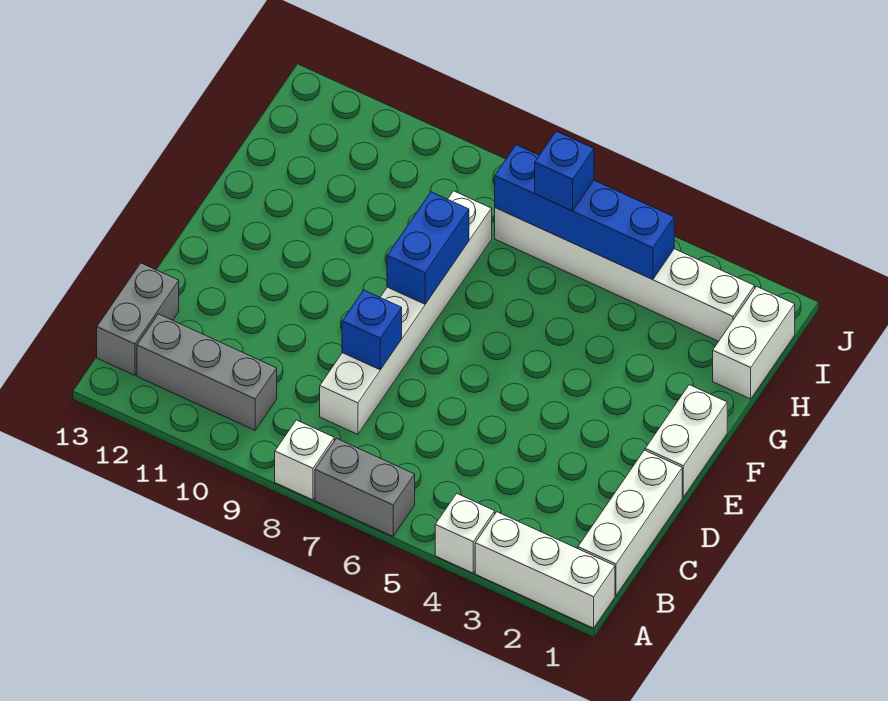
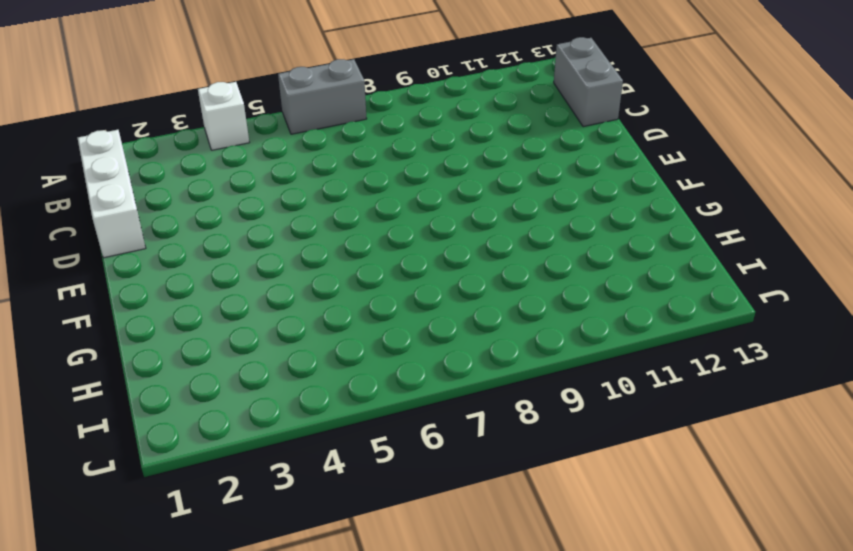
none -> white brick A1:A3 level 1
none -> white brick A8 level 1
none -> grey brick B10:B12 level 1

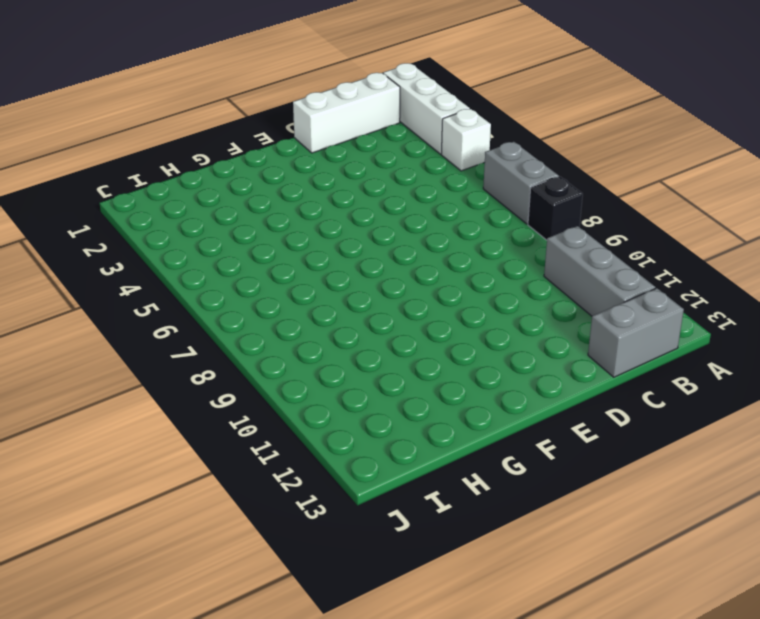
black brick A8 level 1 -> white brick A8 level 1
none -> white brick C8:H8 level 1
none -> white brick E1:F1 level 1
none -> white brick H1:I1 level 1

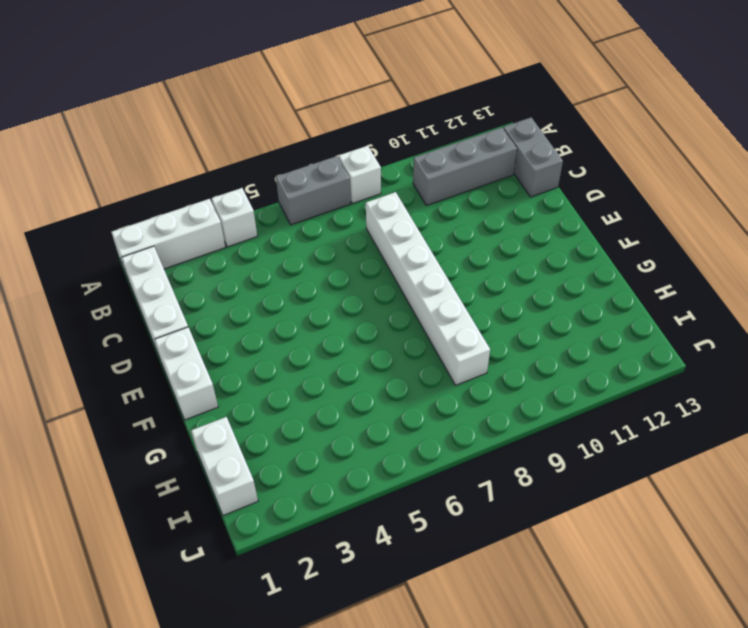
none -> white brick I2:I7 level 1
none -> blue brick D8 level 2
none -> blue brick F8:G8 level 2

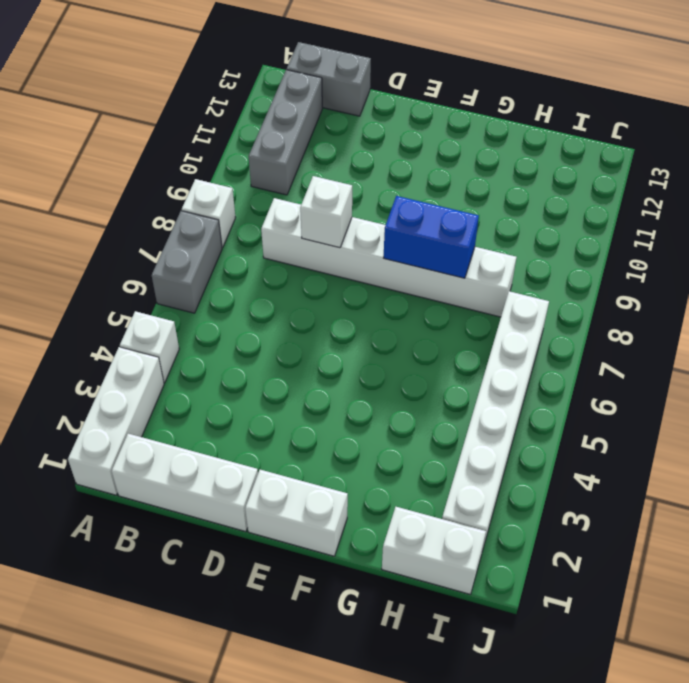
white brick D8 level 2 -> blue brick D8 level 2
none -> blue brick I4:I7 level 2
none -> blue brick I6 level 3

